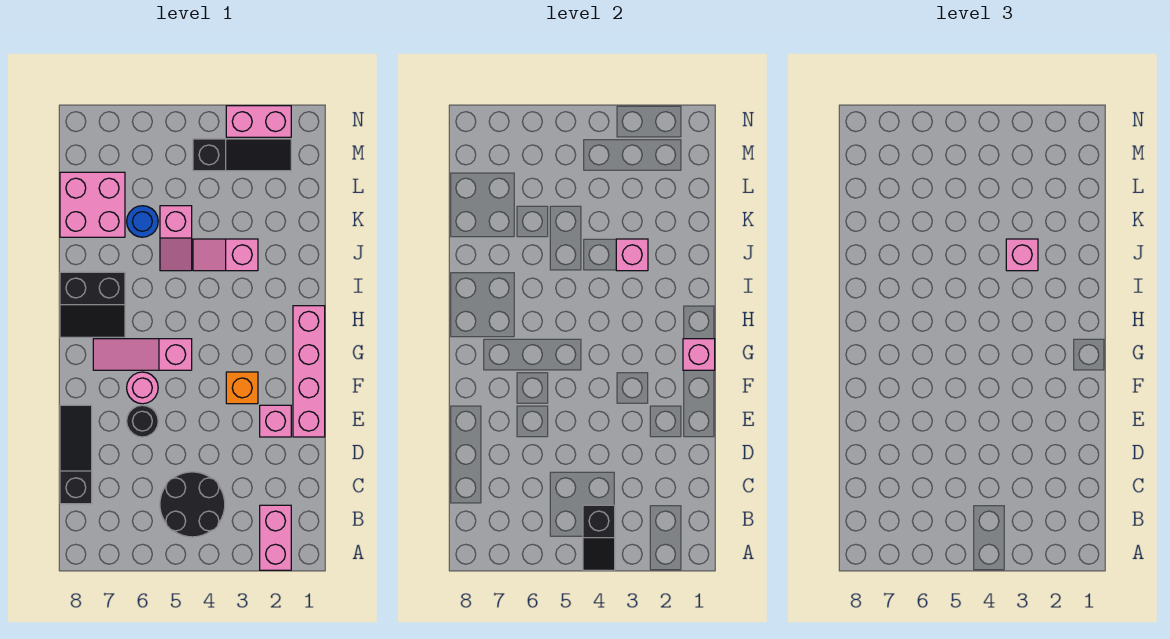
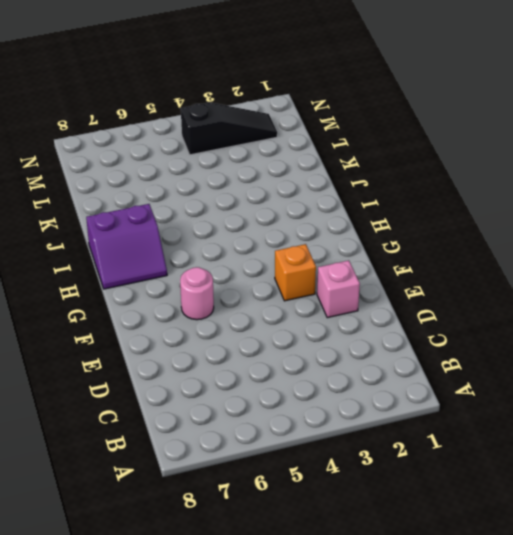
purple slope H7:I8 level 1 top I -> black slope H7:I8 level 1 top I
none -> pink brick A2:B2 level 1
none -> black round brick B4:C5 level 1
none -> black slope C8:E8 level 1 top C

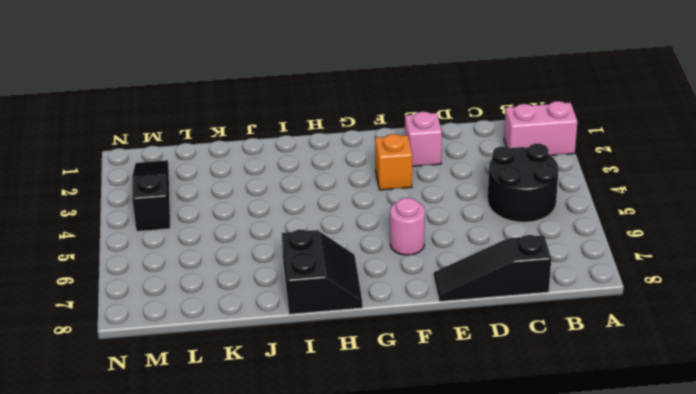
none -> pink brick E1:H1 level 1
none -> black round brick E6 level 1
none -> pink slope G5:G7 level 1 top 5

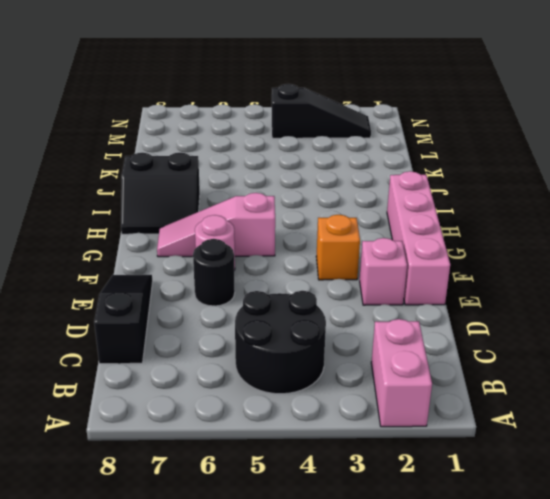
none -> pink slope J3:J4 level 1 top 3
none -> pink slope J5:K5 level 1 top K
none -> blue round brick K6 level 1

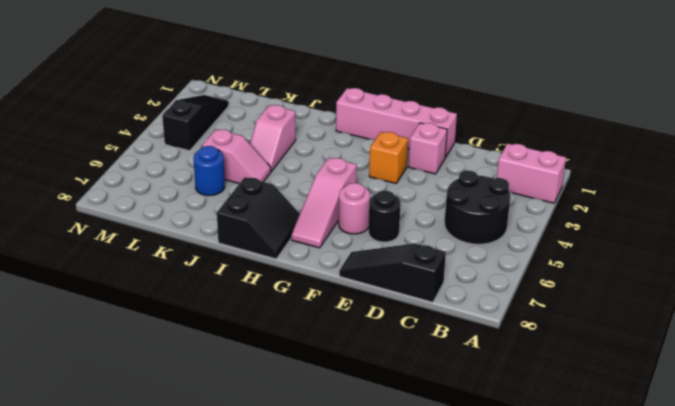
none -> pink brick K7:L8 level 1
none -> pink brick N2:N3 level 1
none -> black slope A4:B4 level 2 top B

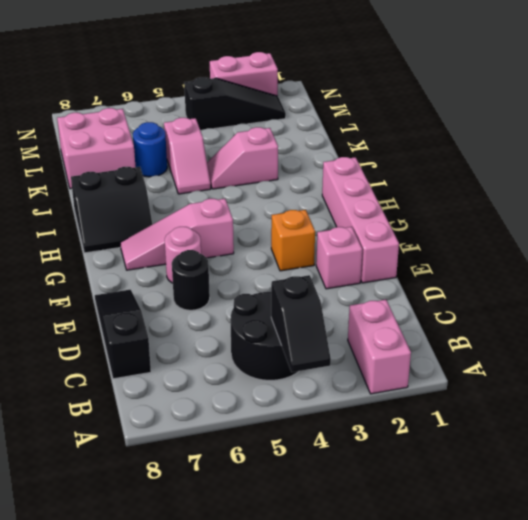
none -> pink brick G1 level 2
none -> pink brick J3 level 2
none -> pink brick J3 level 3

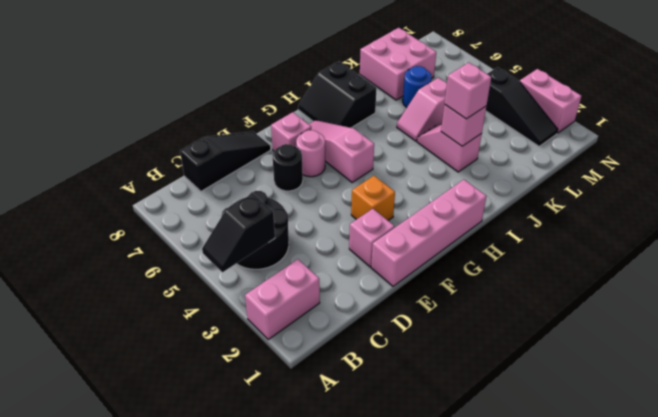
pink brick F7 level 1 -> pink brick G1 level 2

